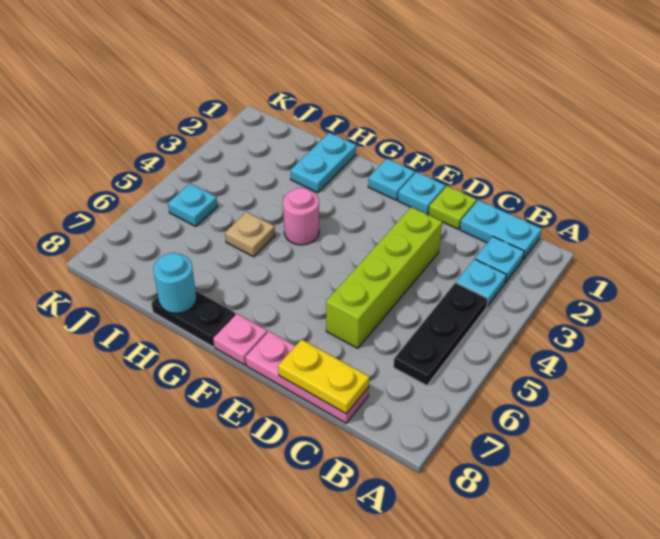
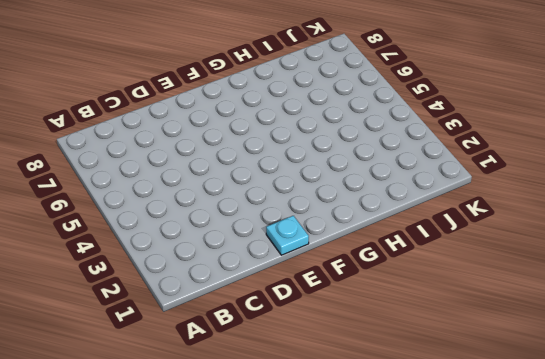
none -> cyan plate B1:C1 level 1
none -> cyan plate B2 level 1
none -> cyan plate B3 level 1

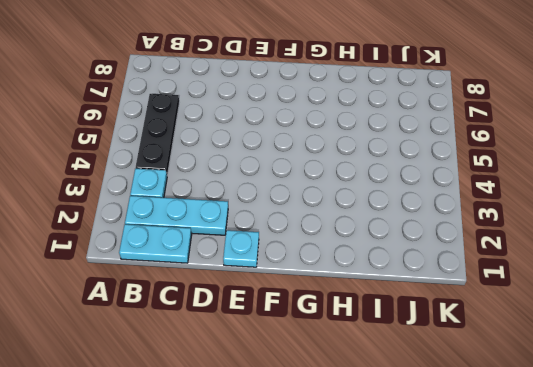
cyan plate B2:D2 level 1 -> cyan plate B2 level 1
none -> pink plate C8:E8 level 1
none -> lime plate D1 level 1
none -> lime brick D3:D6 level 1

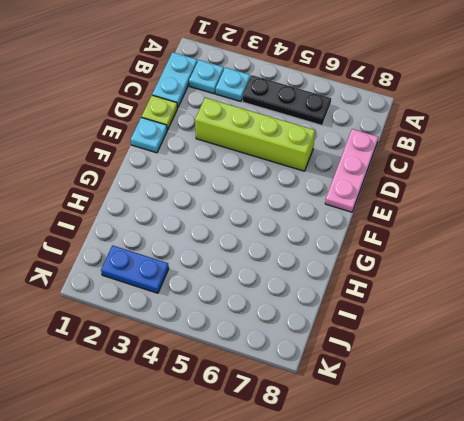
blue plate J2:J3 level 1 -> none
none -> cyan plate F1 level 1
none -> pink plate F8 level 1
none -> pink round brick G4 level 1

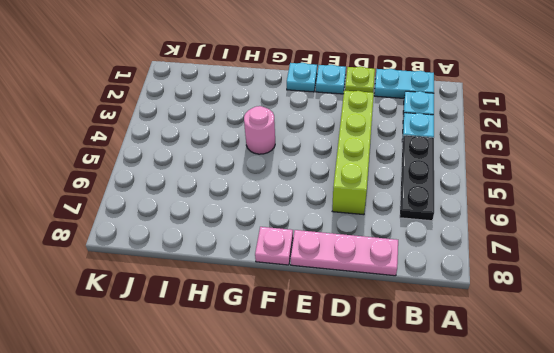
none -> black plate G8:H8 level 1
none -> cyan plate H1:H2 level 1
none -> tan plate H5 level 1

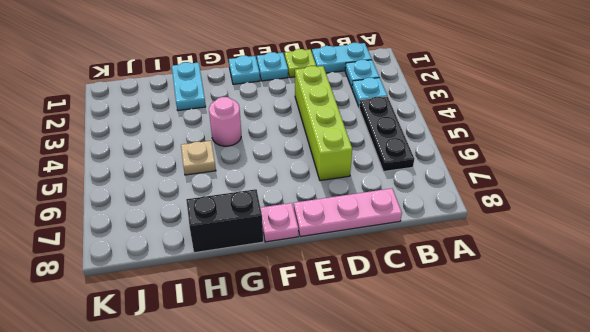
black brick G8:H8 level 1 -> black plate G8:H8 level 1
none -> cyan plate J5 level 1
none -> yellow plate C8:D8 level 2
none -> cyan round brick H8 level 2

